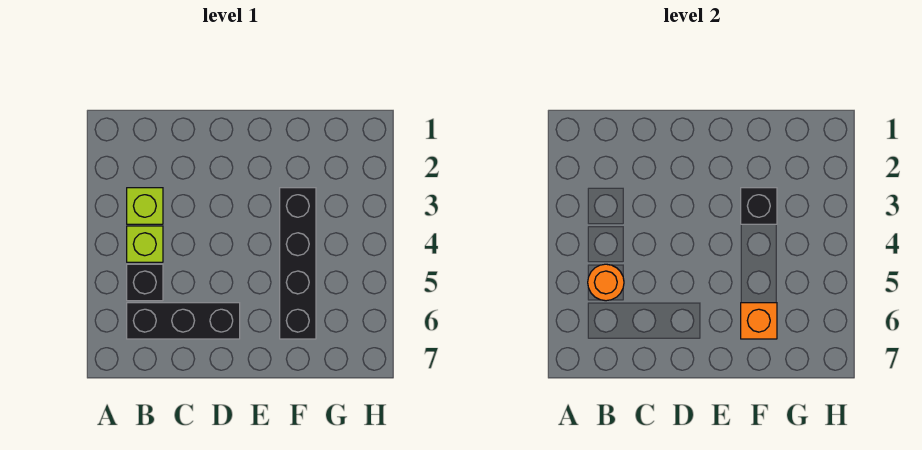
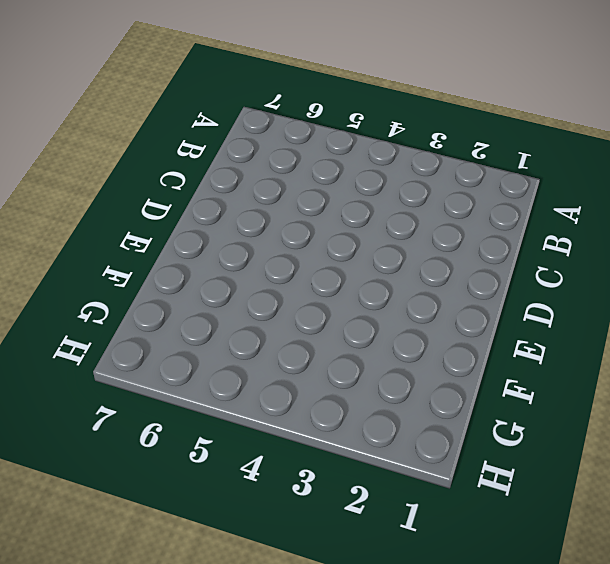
none -> lime brick B3 level 1
none -> lime brick B4 level 1

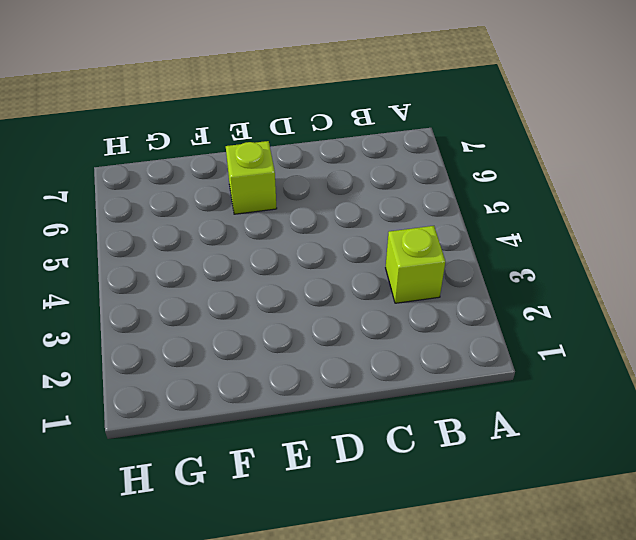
lime brick E6 level 1 -> lime brick B4 level 1
none -> black brick B5 level 1
none -> black brick B6:D6 level 1

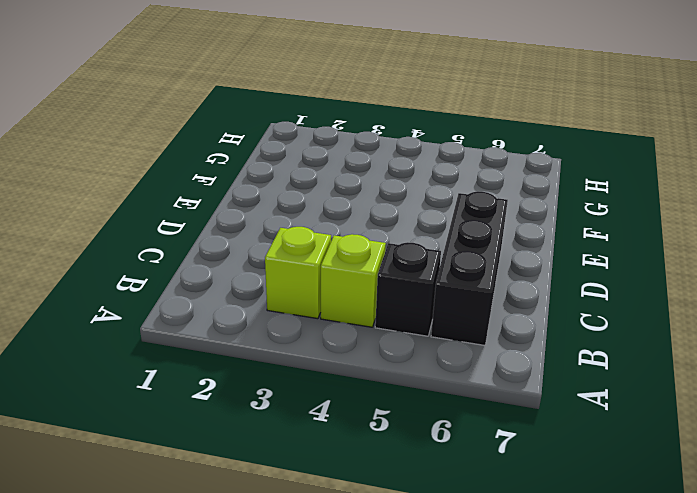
none -> black brick F3:F6 level 1
none -> orange round brick B5 level 2

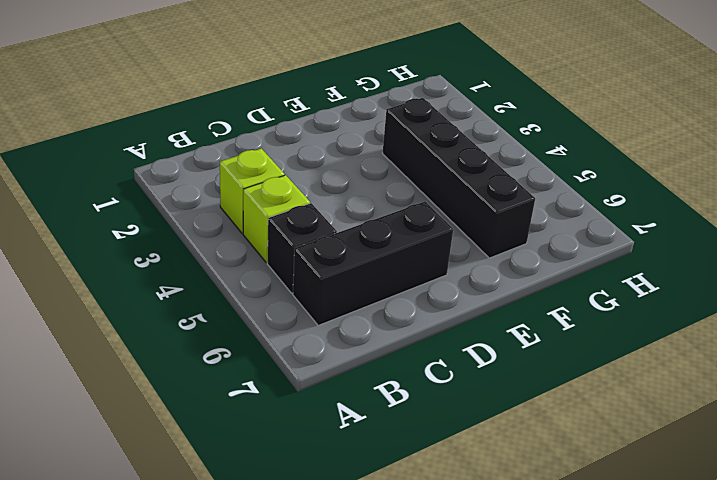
none -> orange round brick B5 level 2
none -> black brick F3 level 2

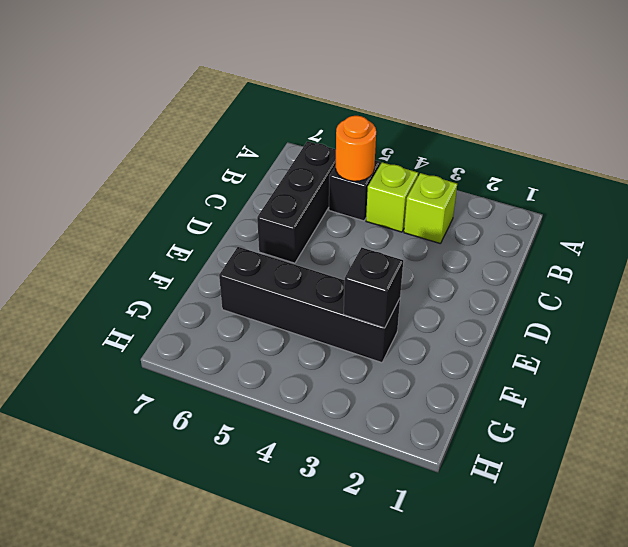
none -> orange brick F6 level 2

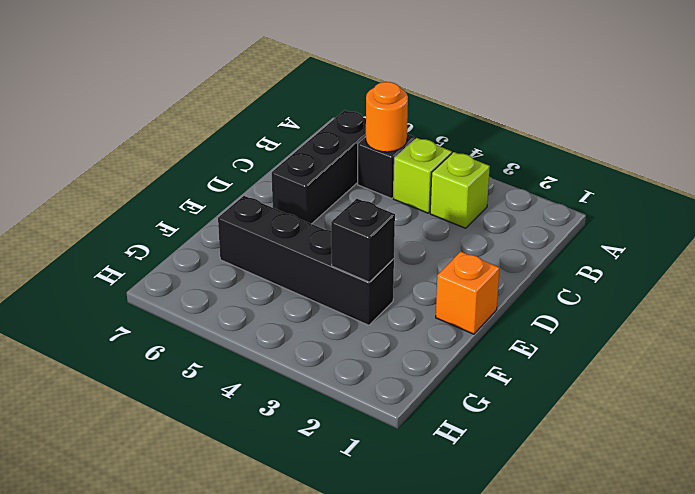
orange brick E1 level 1 -> orange brick F6 level 2

